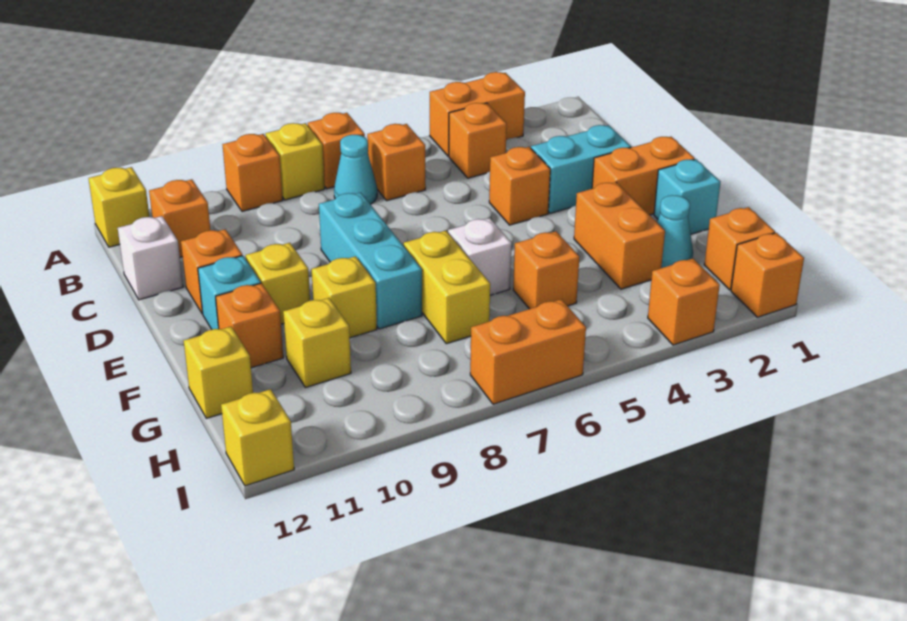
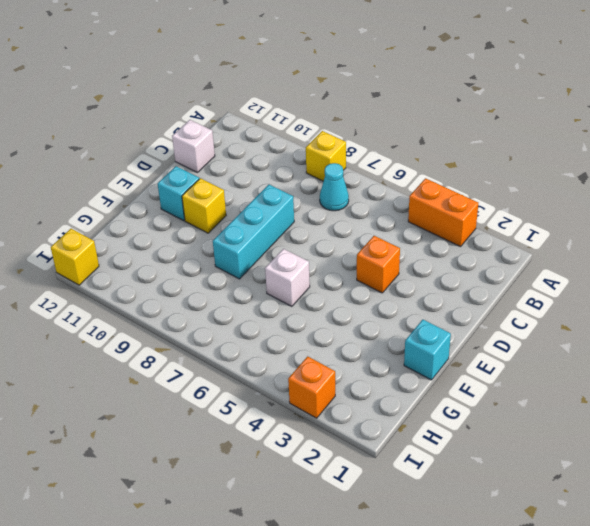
none -> orange brick A7 level 1
none -> orange brick A9 level 1
none -> yellow brick A12 level 1
none -> orange brick B4 level 1

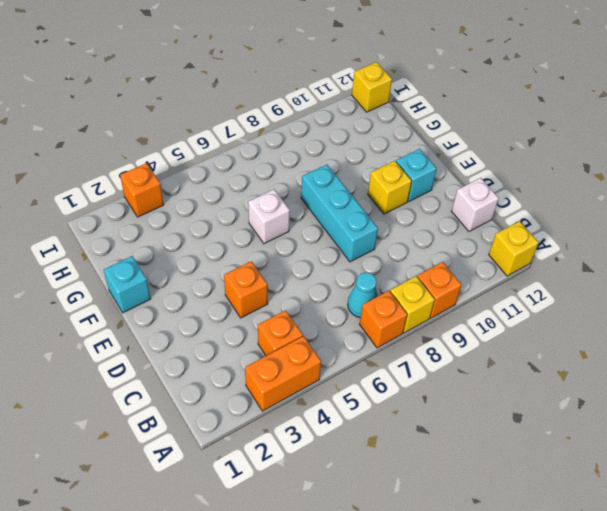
none -> orange brick B6 level 1
none -> orange brick B11 level 1
none -> cyan brick D2:D3 level 1
none -> orange brick D11 level 1

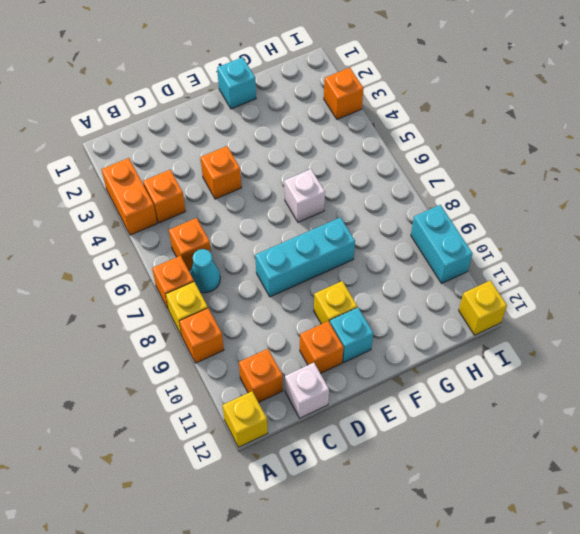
cyan brick I9:I10 level 1 -> cyan brick D2:D3 level 1
none -> orange brick E1:E2 level 1
none -> orange brick F3:G3 level 1
none -> yellow brick F7:G7 level 1
none -> yellow brick F9 level 1

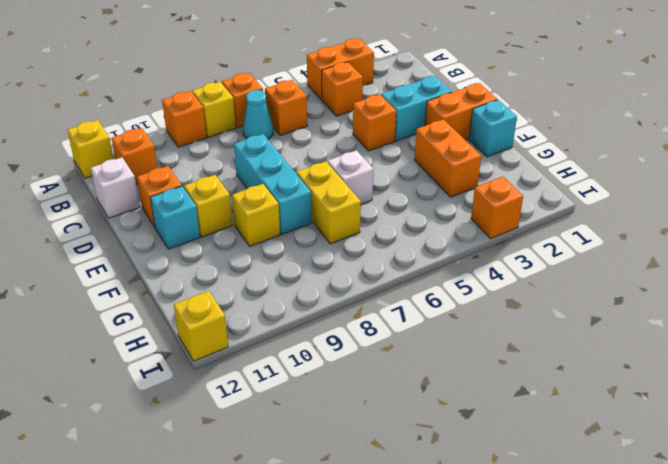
none -> orange brick F11 level 1
none -> cyan cone G2 level 1
none -> orange brick G5 level 1
none -> yellow brick G10 level 1

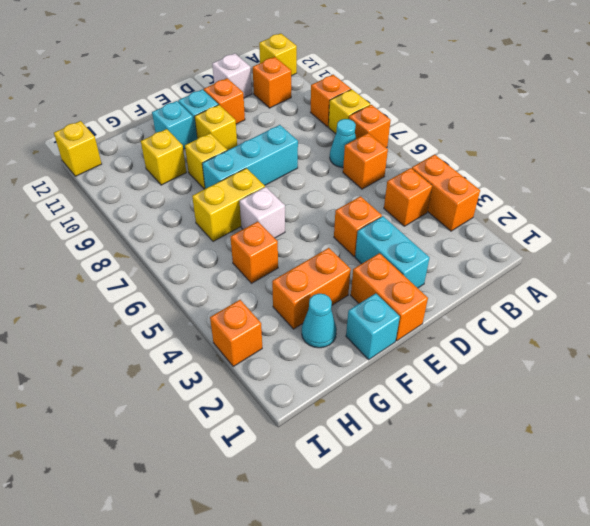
cyan brick F11 level 1 -> orange brick F11 level 1
none -> yellow brick G12 level 1
none -> orange brick H1 level 1
none -> orange brick I1 level 1
none -> orange brick I6:I7 level 1

